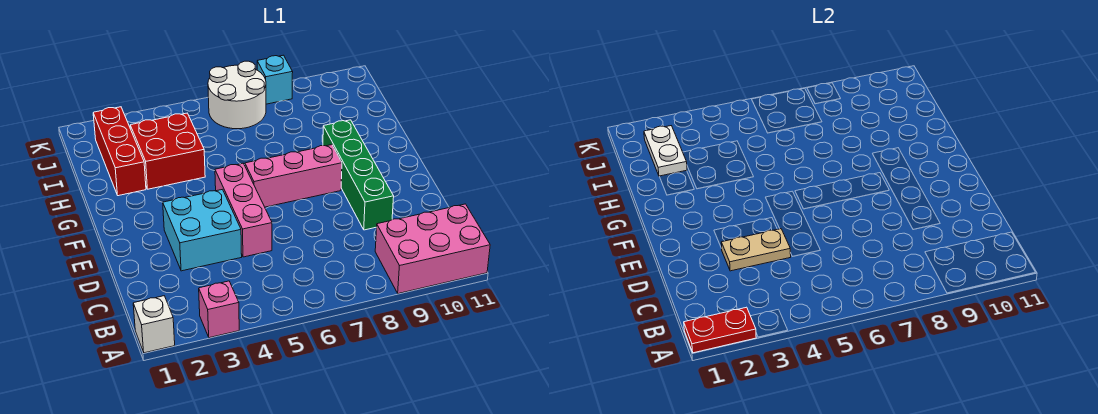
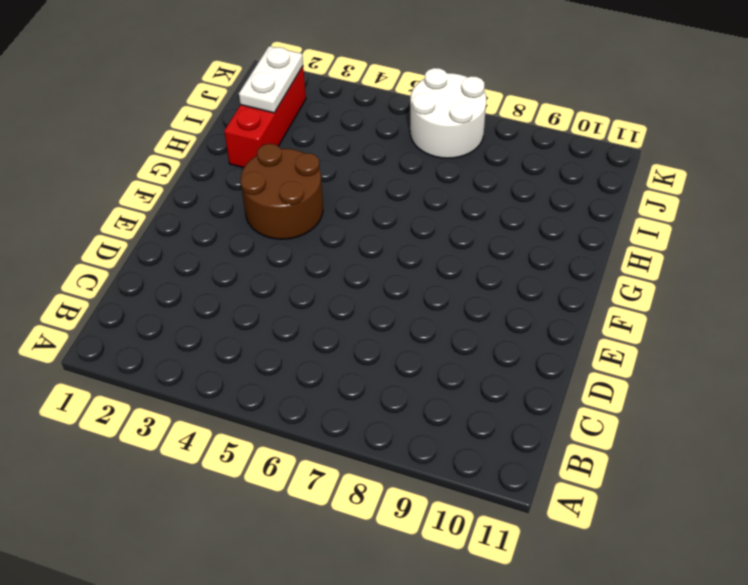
brown round brick F3:G4 level 1 -> none
none -> white brick A1 level 1
none -> pink brick A3 level 1
none -> pink brick A9:B11 level 1

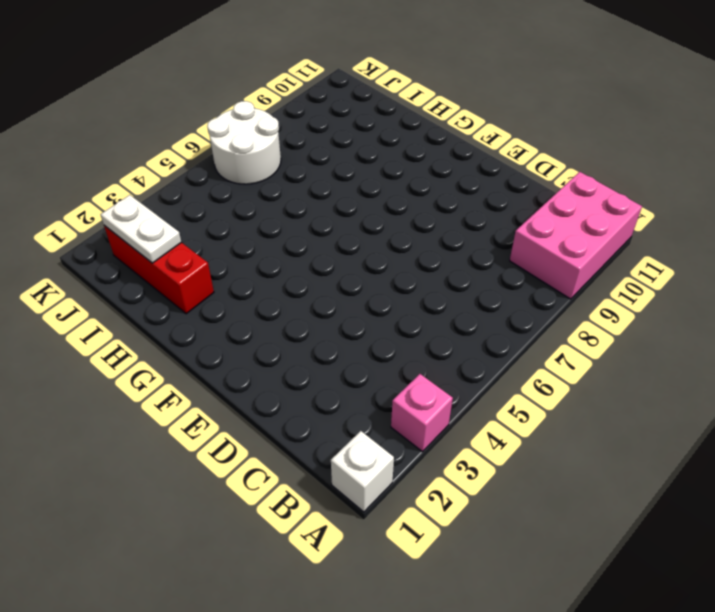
none -> cyan brick D3:E4 level 1
none -> pink brick D5:F5 level 1
none -> green brick D9:G9 level 1

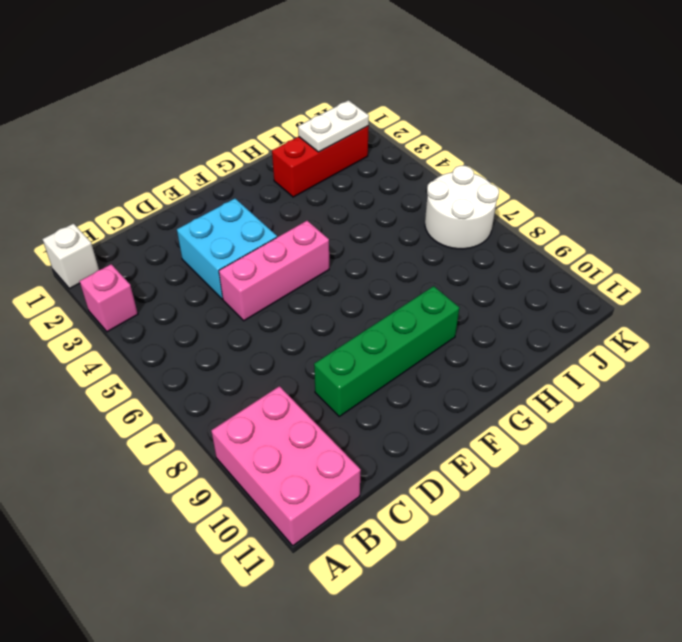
none -> pink brick F6:F8 level 1
none -> red brick H3:I4 level 1
none -> cyan brick K8 level 1

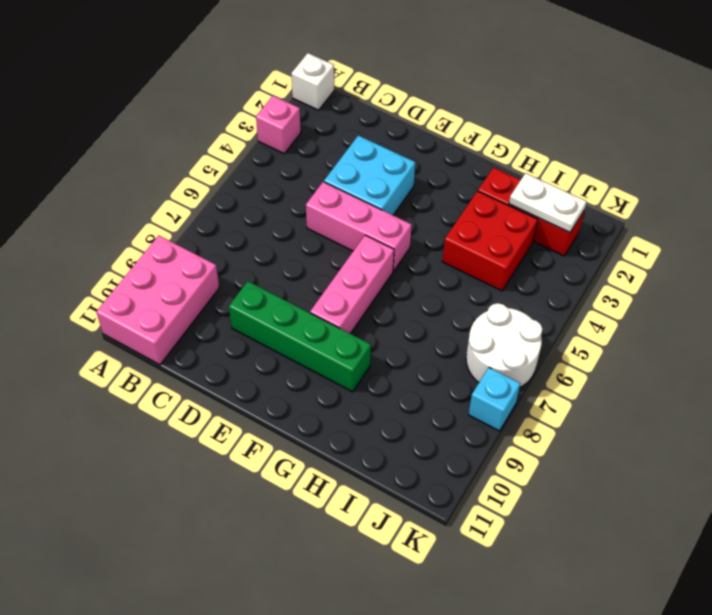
none -> red plate A1:A2 level 2
none -> tan plate D3:D4 level 2

